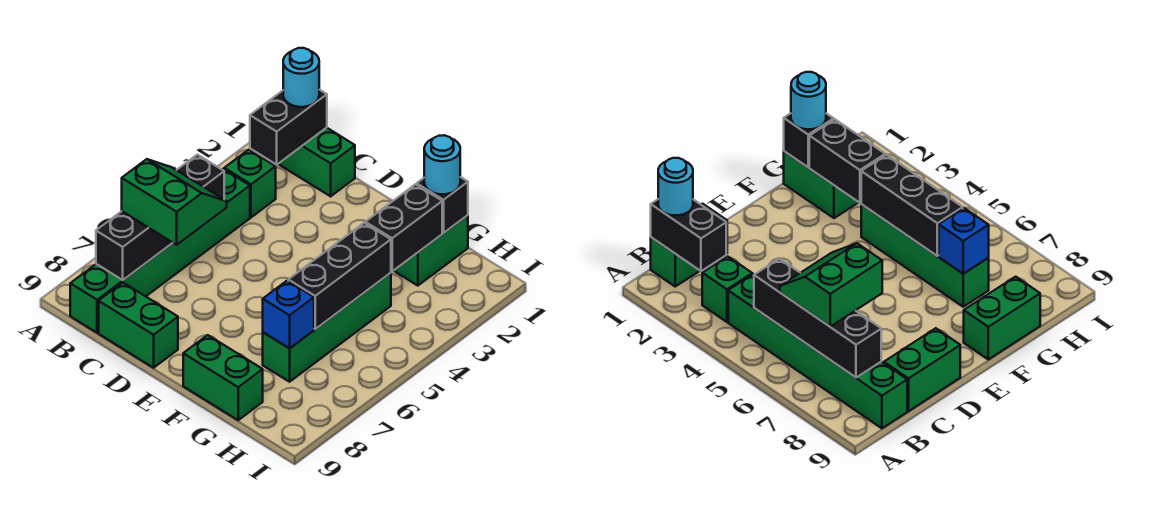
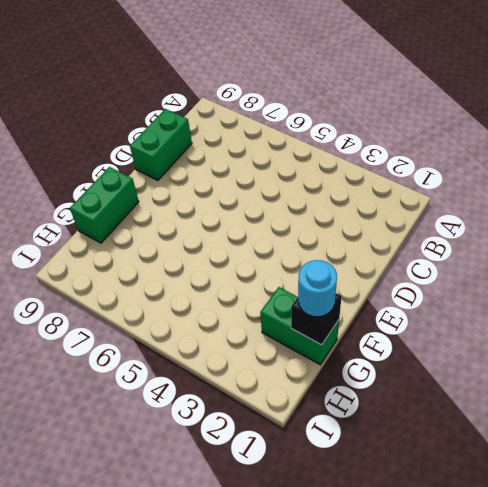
none -> green brick B1:C1 level 1
none -> green brick B3 level 1
none -> green brick B4:B9 level 1

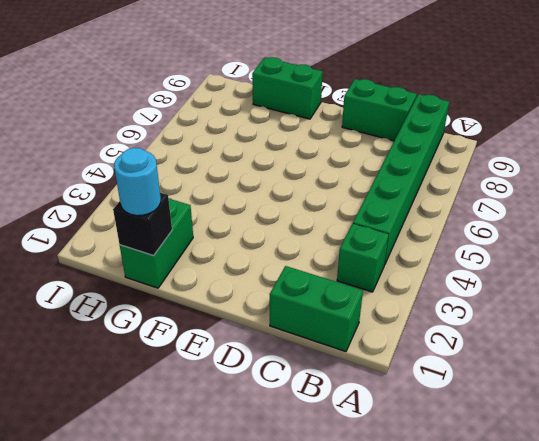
none -> green brick G4:G7 level 1
none -> black brick B1:B2 level 2
none -> black brick B5:B8 level 2

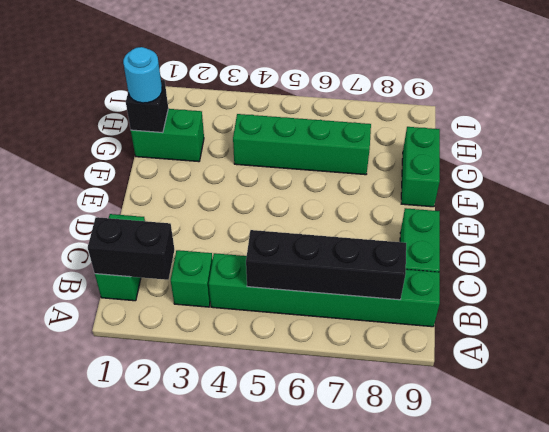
none -> black brick G2:G3 level 2
none -> black brick G4:G6 level 2
none -> blue brick G7 level 2

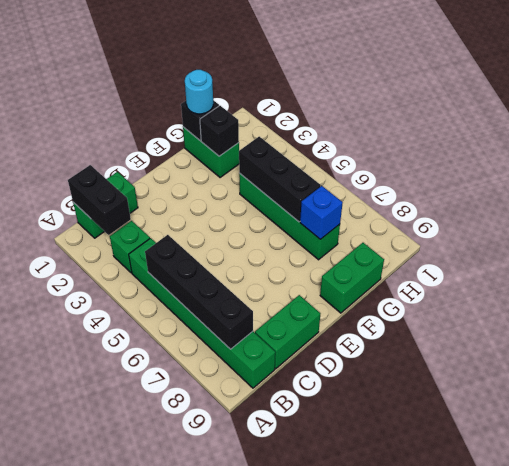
black brick G2 level 2 -> black brick G2:G3 level 2
none -> cyan round brick B1 level 3
none -> green slope B6:C7 level 3 top 7

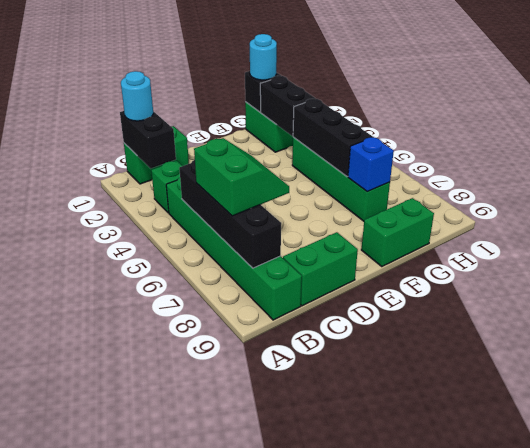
green slope B6:C7 level 3 top B -> green slope B6:C7 level 3 top 7

